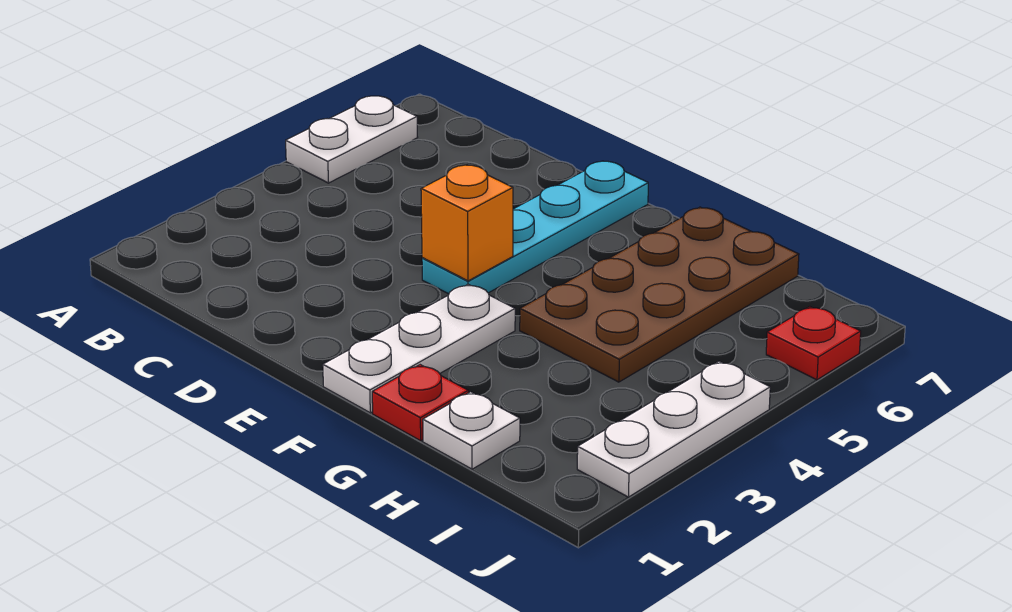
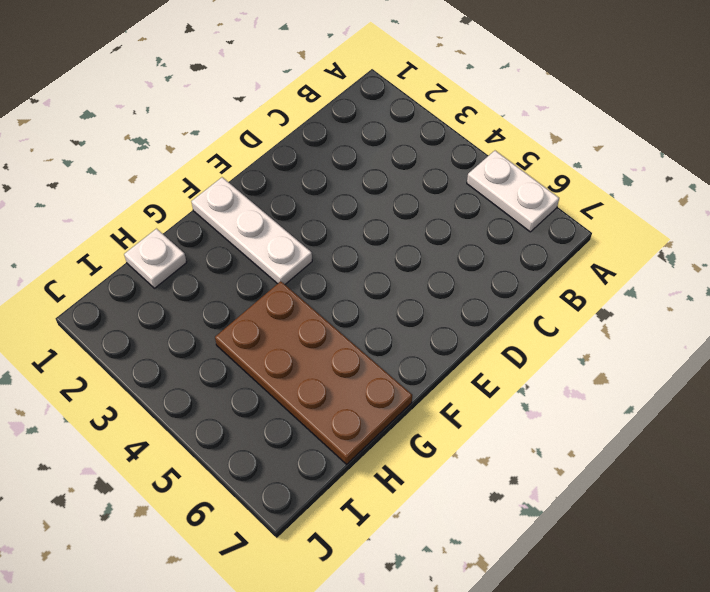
none -> cyan plate E4:E7 level 1
none -> red plate G1 level 1

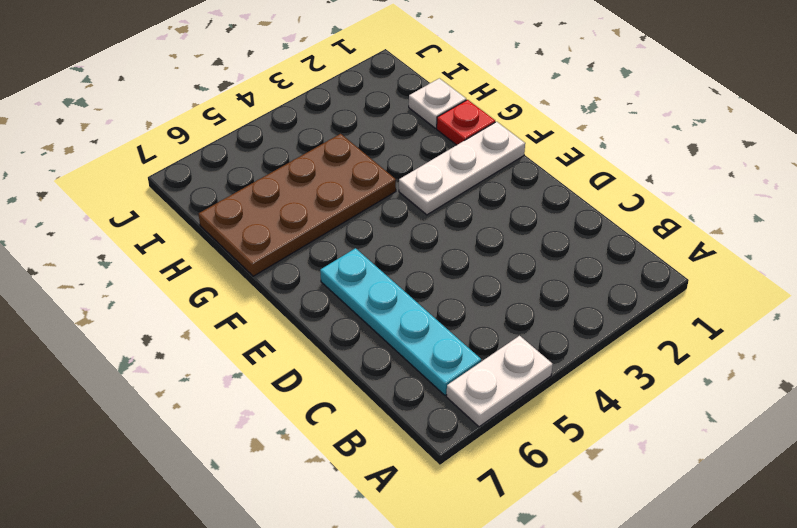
cyan plate B6:E6 level 1 -> cyan plate E4:E7 level 1
none -> white plate J2:J4 level 1
none -> red plate J6 level 1

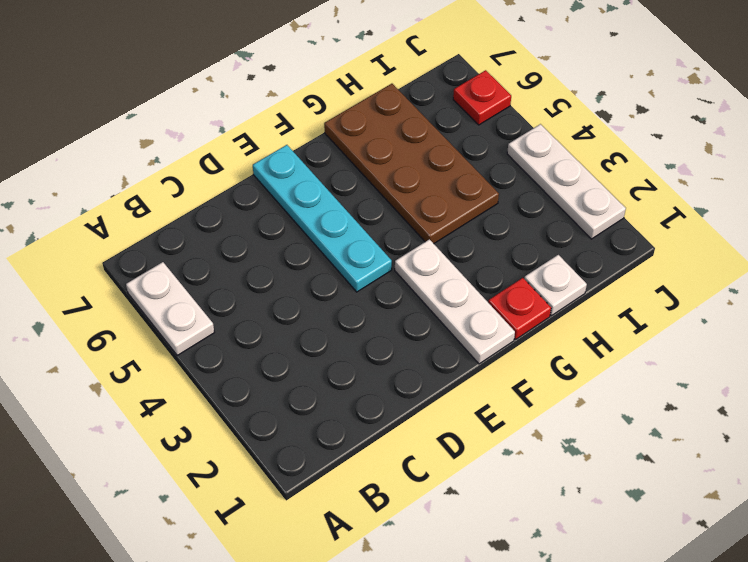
none -> orange brick E4 level 2

